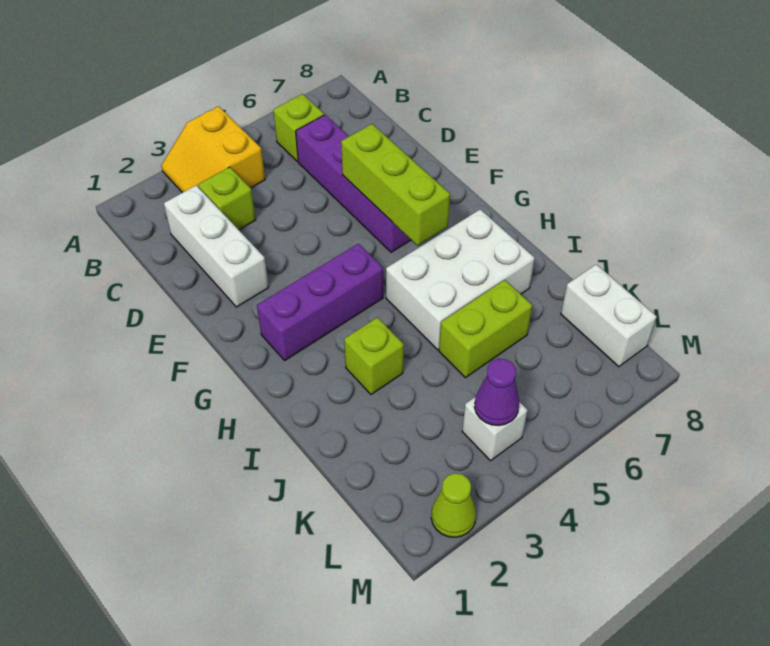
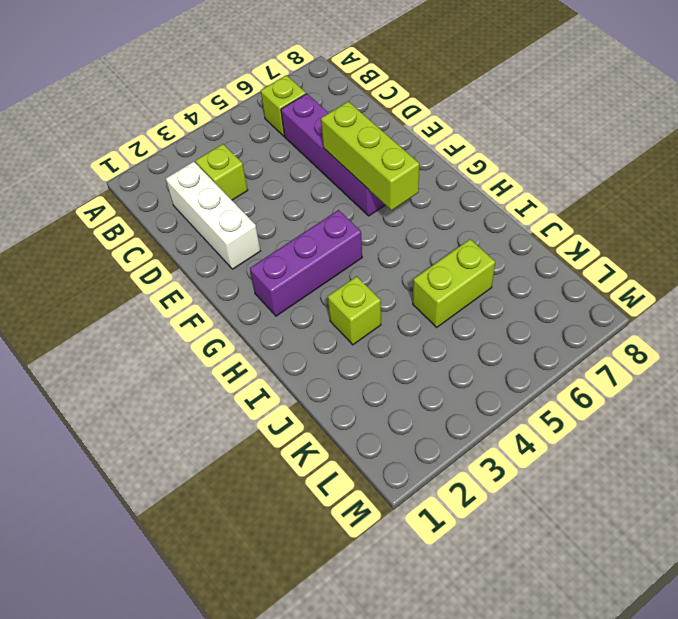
none -> yellow slope A3:B4 level 1 top 4
none -> white brick H5:I7 level 1
none -> white brick K8:L8 level 1

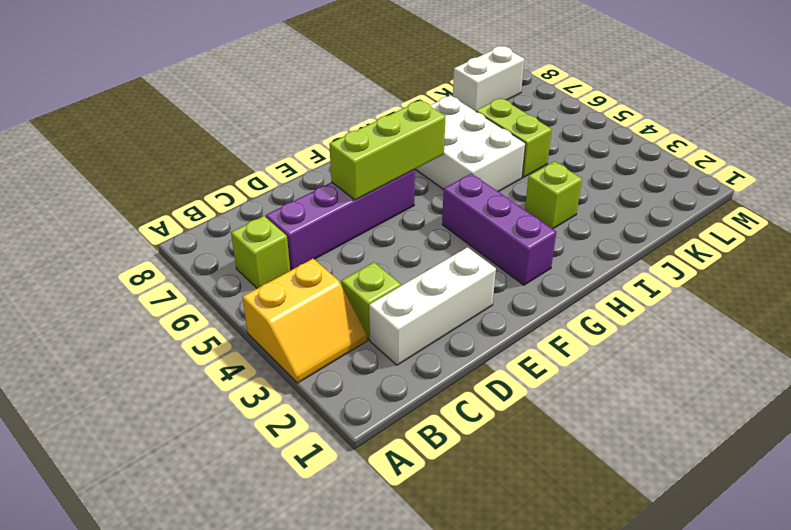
none -> white brick L4 level 1
none -> lime cone M2 level 1
none -> purple cone L4 level 2

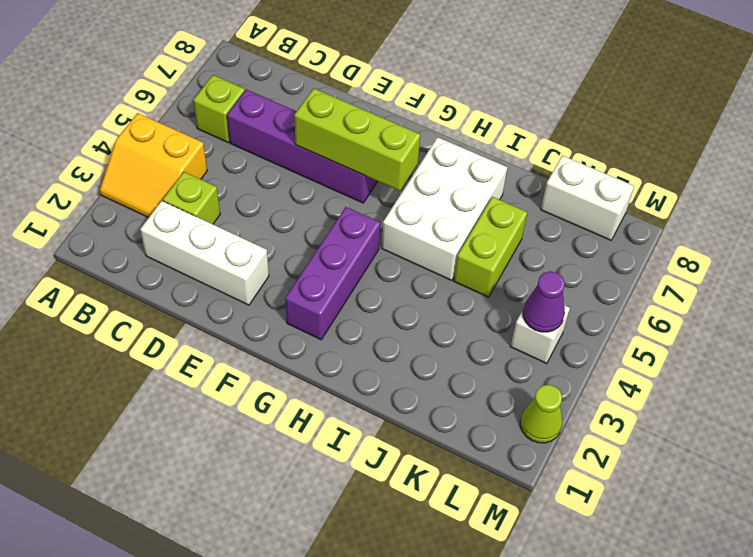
none -> lime brick I3 level 1

